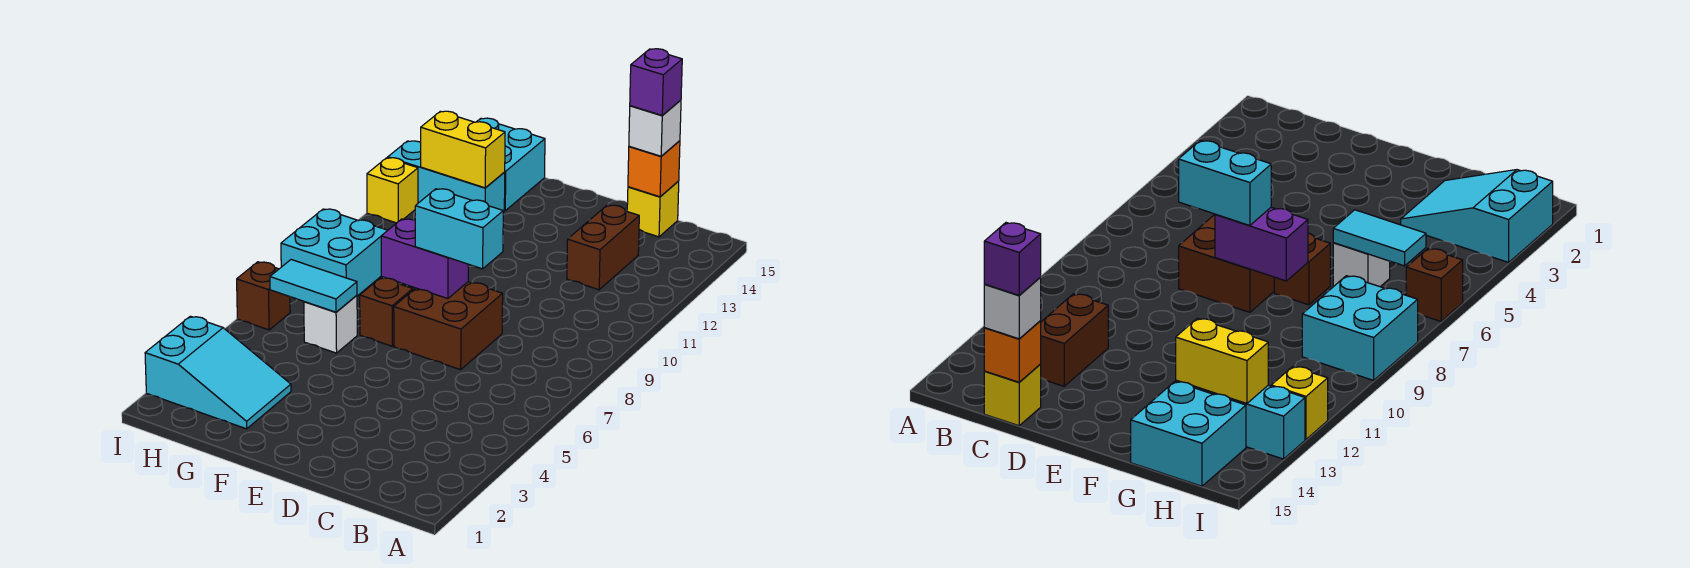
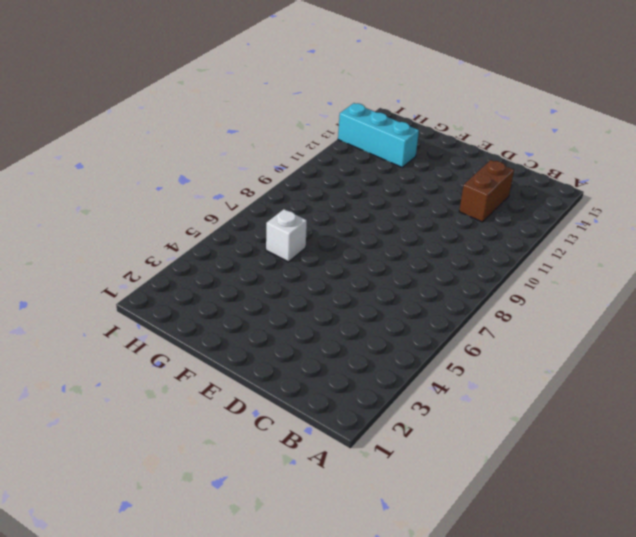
none -> yellow brick C15 level 1
none -> brown brick D7:E8 level 1
none -> brown brick F7 level 1

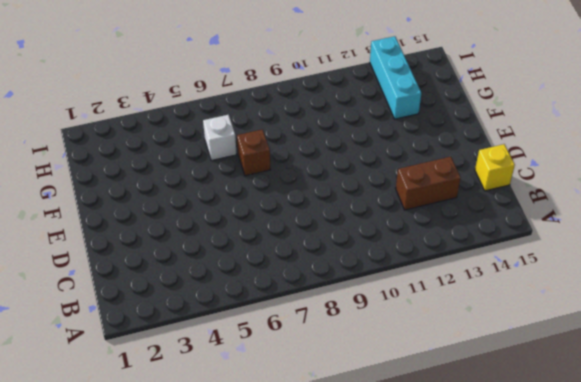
none -> brown brick D7:E8 level 1
none -> cyan slope G2:I3 level 1 top I
none -> cyan brick G14:H15 level 1

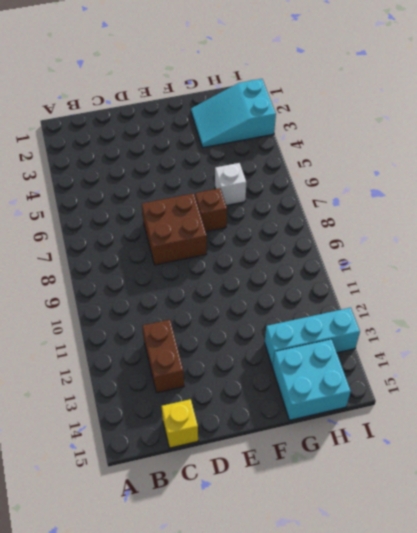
none -> cyan brick H8:I9 level 1
none -> brown brick I6 level 1
none -> yellow brick I12 level 1

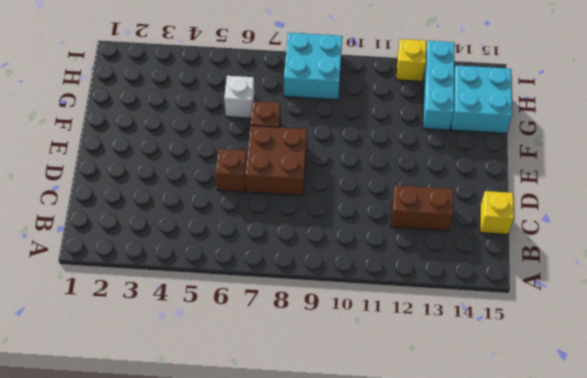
brown brick D6 level 1 -> brown brick I6 level 1
none -> cyan slope G2:I3 level 1 top I
none -> orange brick C15 level 2
none -> purple brick E8:F8 level 2

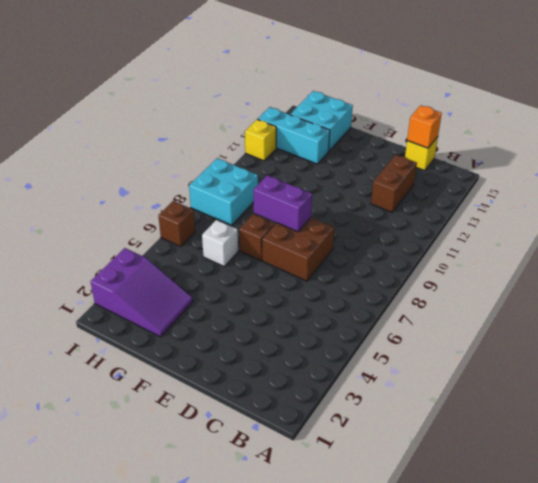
purple slope G2:I3 level 1 top I -> cyan slope G2:I3 level 1 top I
none -> cyan tile G6:H6 level 2
none -> yellow brick G13:H13 level 2
none -> white brick C15 level 3

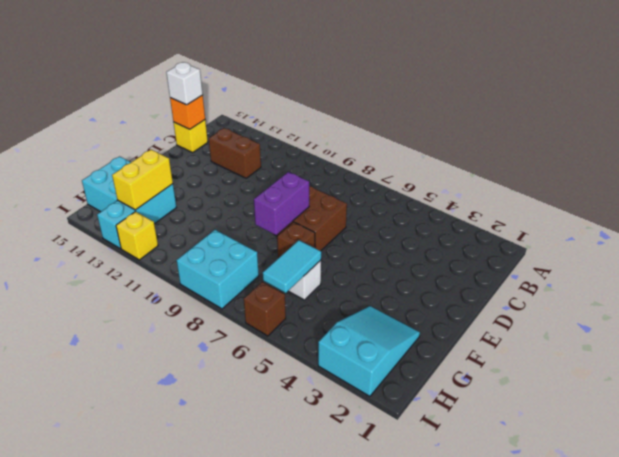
none -> cyan brick D8:E8 level 3
none -> purple brick C15 level 4

